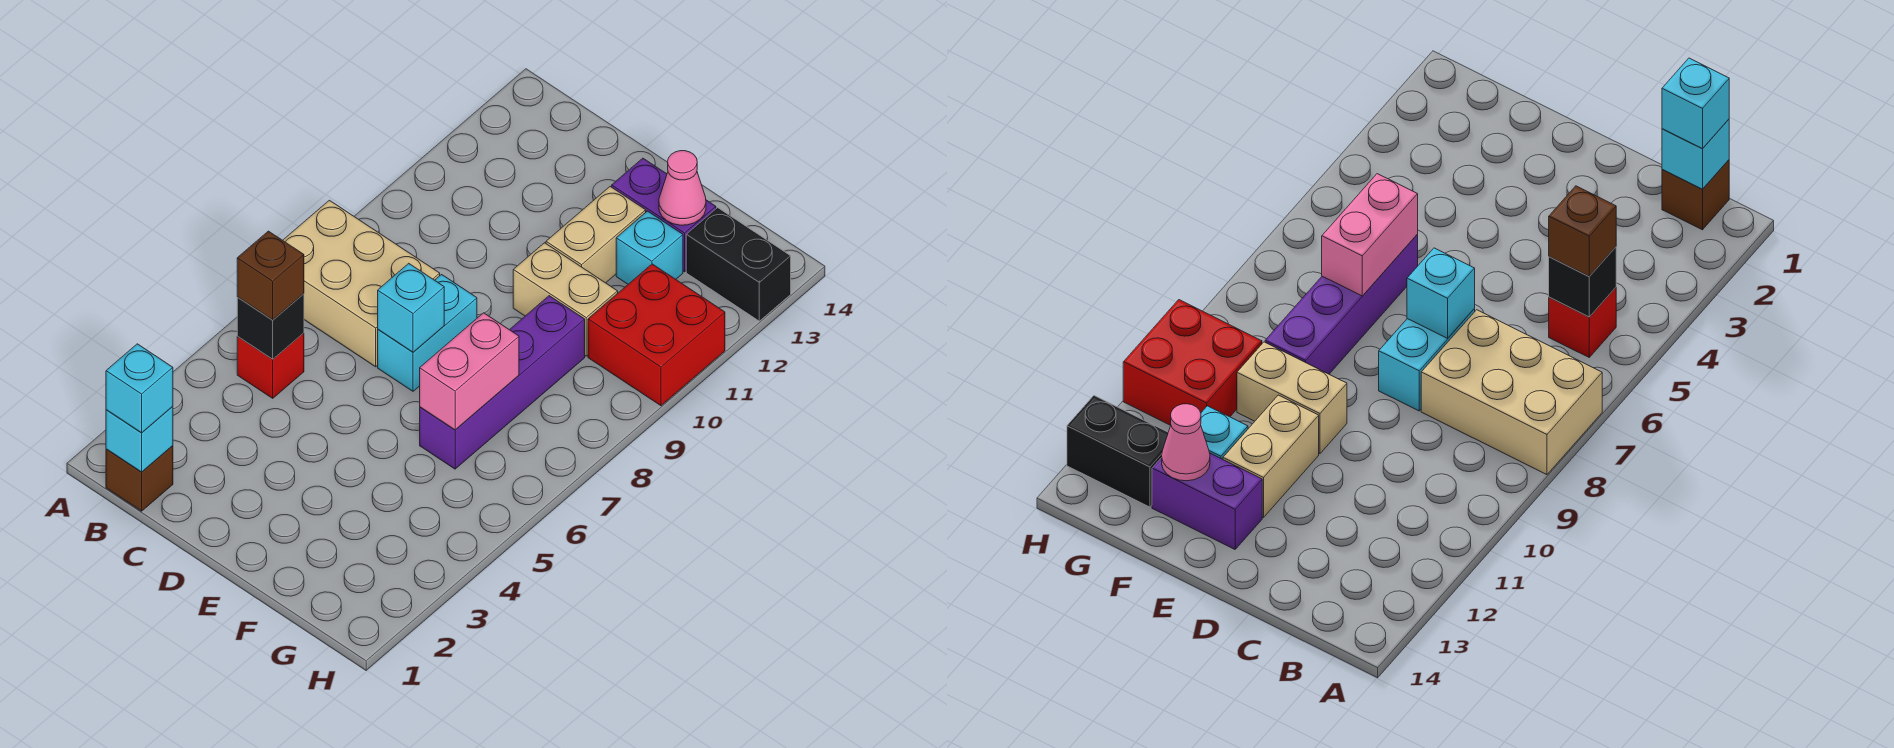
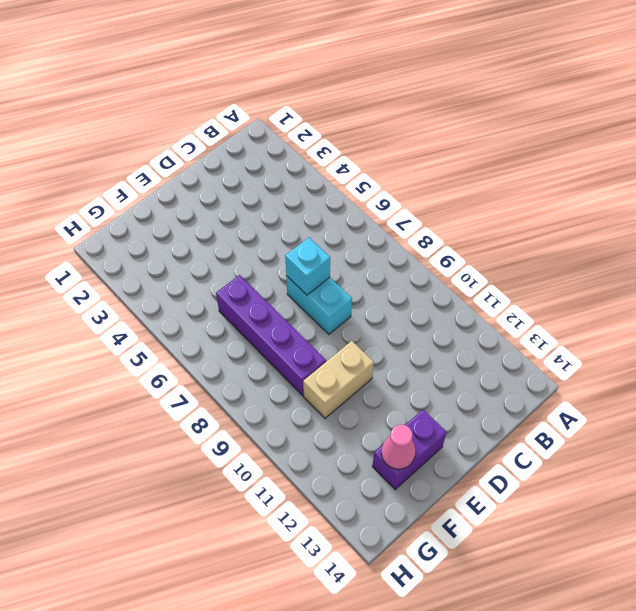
none -> tan brick A7:C8 level 1
none -> brown brick B1 level 1
none -> red brick B5 level 1

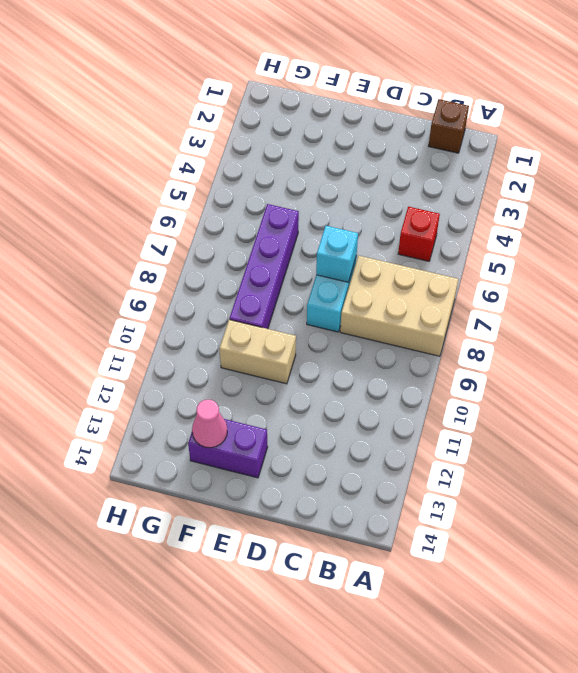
none -> tan brick E11:E12 level 1
none -> cyan brick F12 level 1
none -> red brick G10:H11 level 1

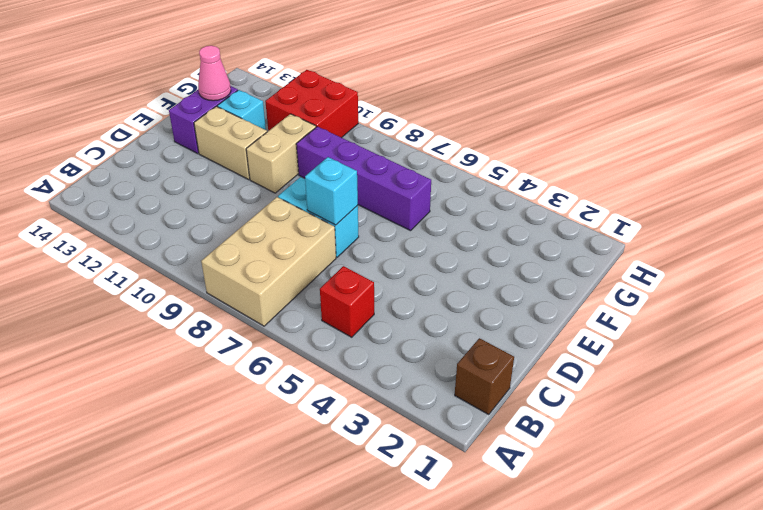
none -> black brick G13:H13 level 1
none -> cyan brick B1 level 2
none -> black brick B5 level 2

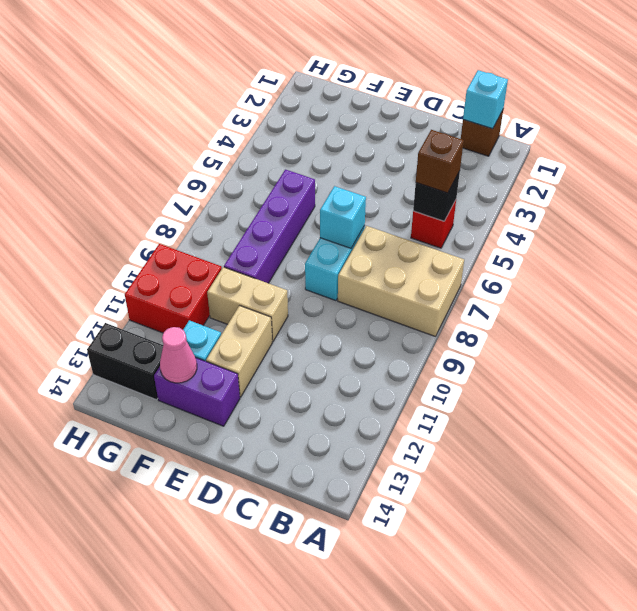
none -> pink brick F6:F7 level 2
none -> cyan brick B1 level 3

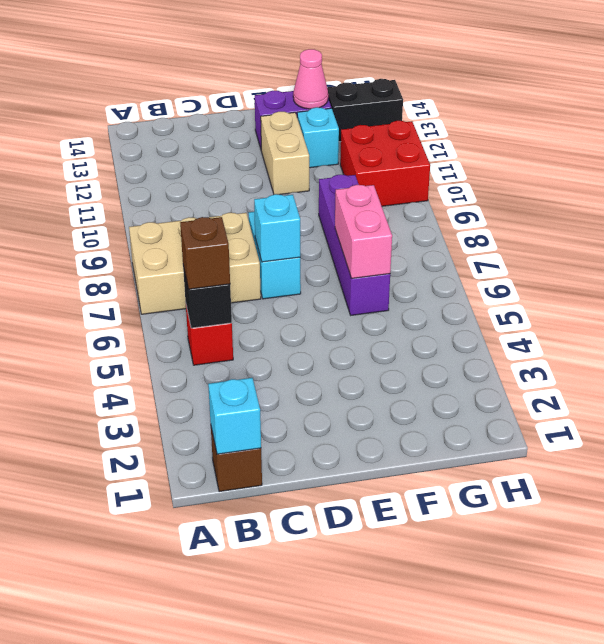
none -> tan brick E10:F10 level 1
none -> cyan brick B1 level 3

